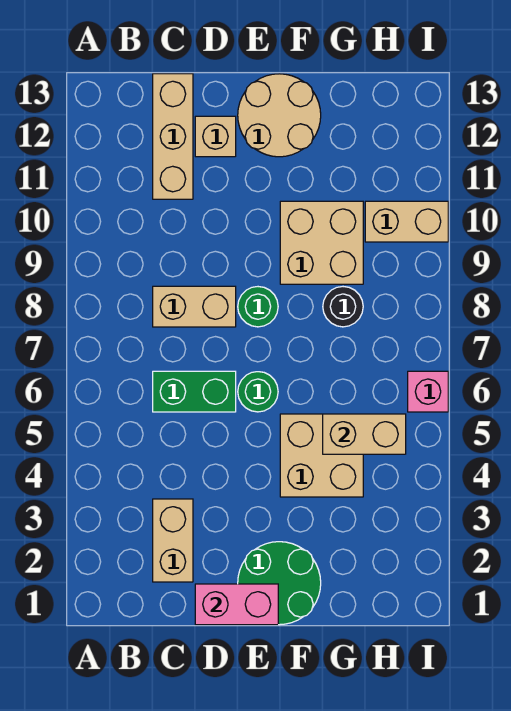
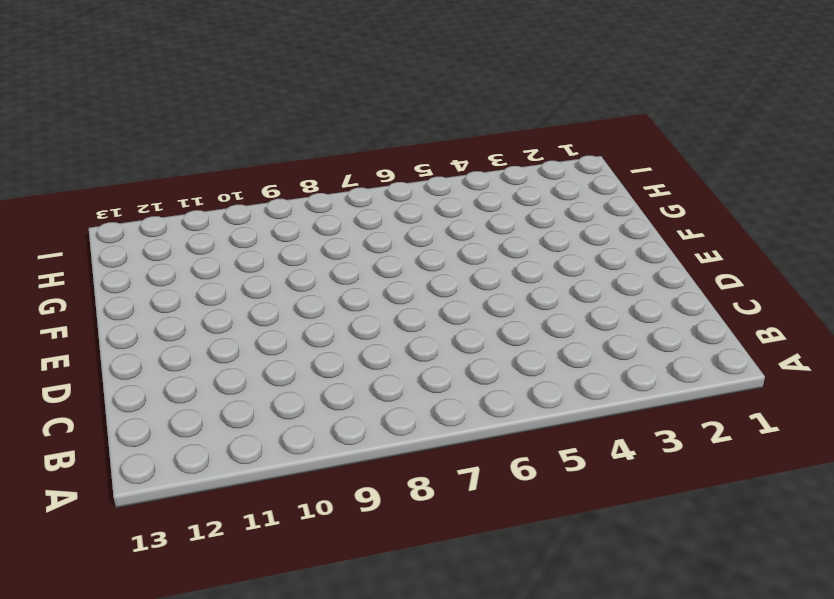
none -> tan brick C2:C3 level 1
none -> green brick C6:D6 level 1
none -> tan brick C8:D8 level 1

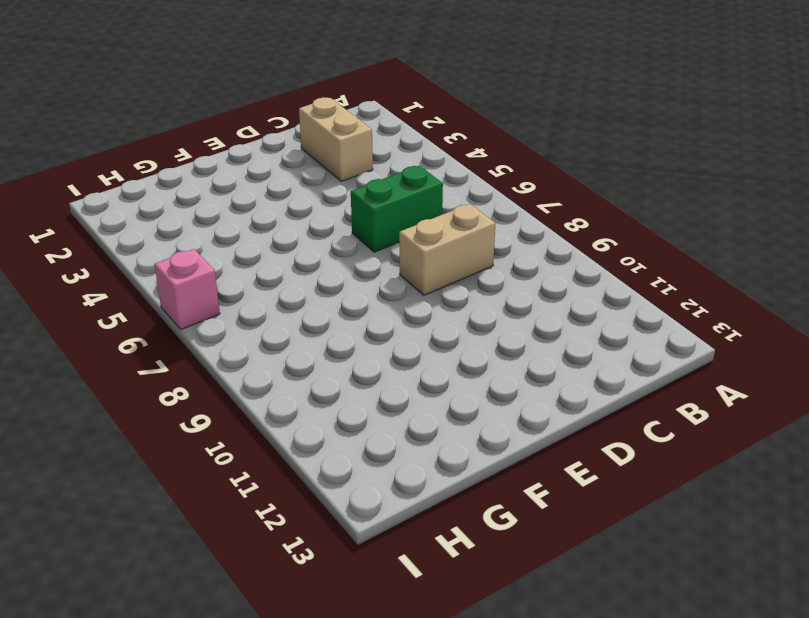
none -> tan brick C11:C13 level 1
none -> tan brick D12 level 1
none -> green round brick E1:F2 level 1

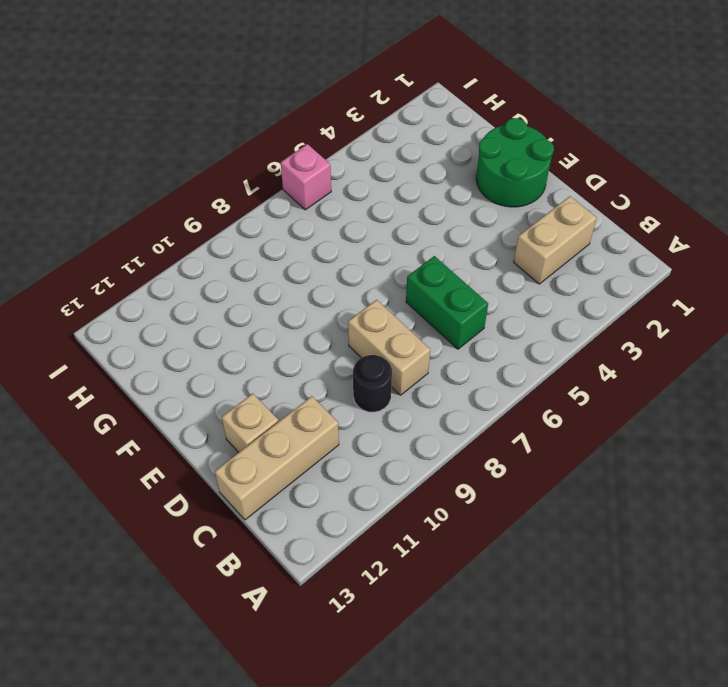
black round brick C9 level 1 -> black round brick G8 level 1
none -> green round brick E6 level 1
none -> green round brick E8 level 1
none -> tan round brick E12:F13 level 1

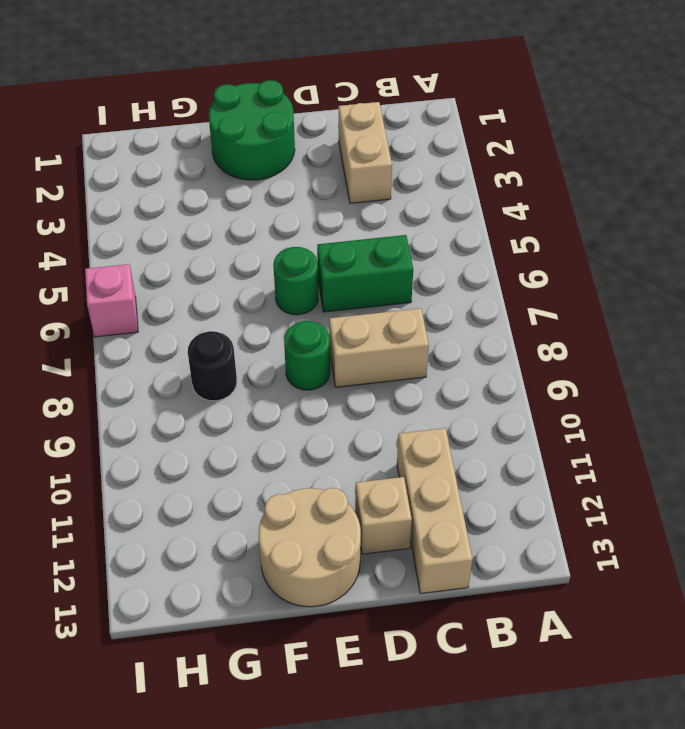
none -> tan brick F4:G5 level 1
none -> tan brick F9:G10 level 1
none -> tan brick H10:I10 level 1

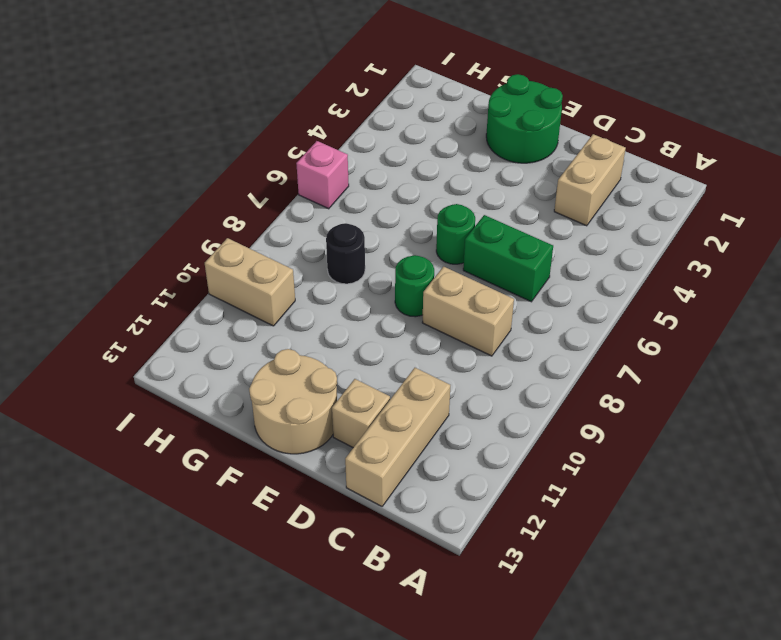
none -> tan brick F4:G5 level 1
none -> tan brick F9:G10 level 1
none -> pink brick D1:E1 level 2

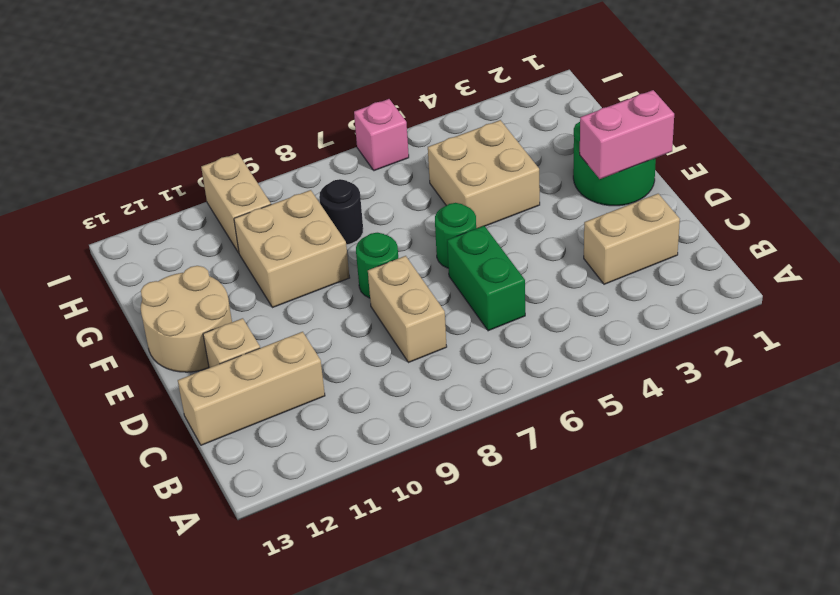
pink brick E1:E2 level 2 -> pink brick D1:E1 level 2
none -> tan brick G5:H5 level 2

